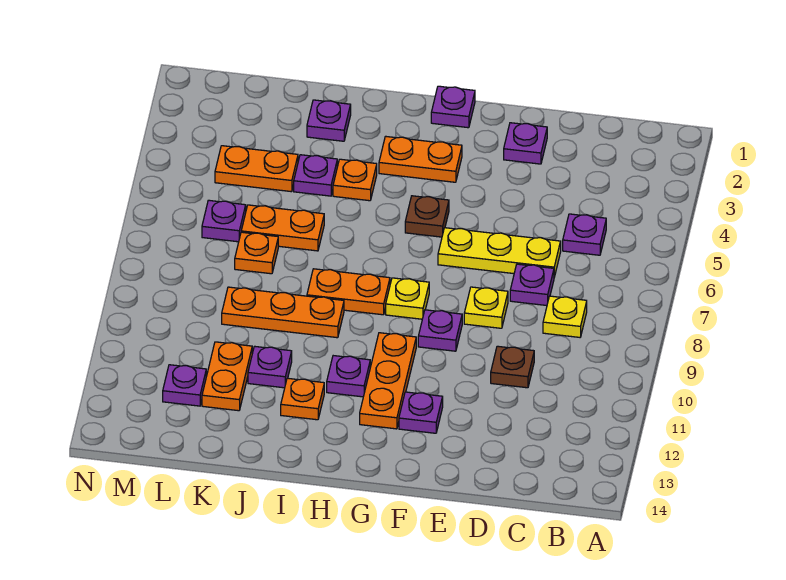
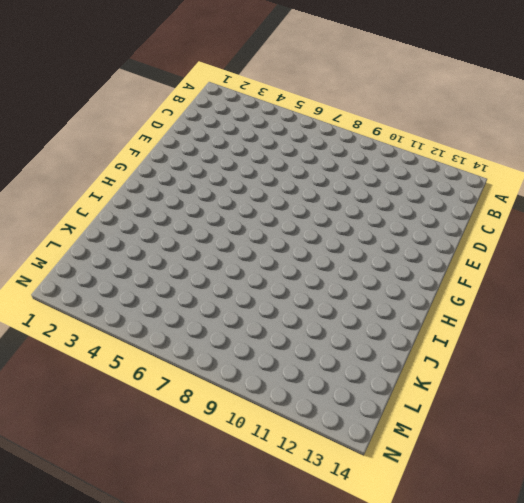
none -> purple plate C5 level 1
none -> yellow plate C8 level 1
none -> yellow plate D6:F6 level 1

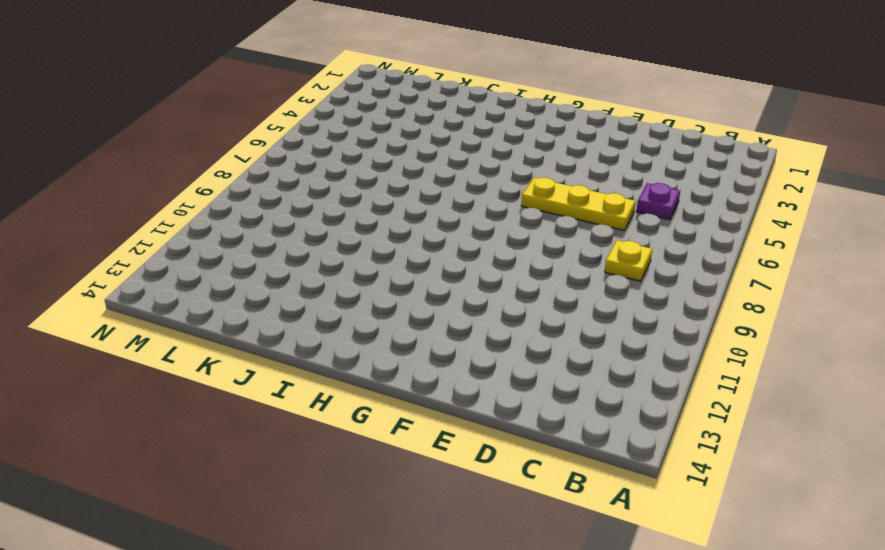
none -> purple plate D7 level 1
none -> brown plate D10 level 1
none -> purple plate E2 level 1

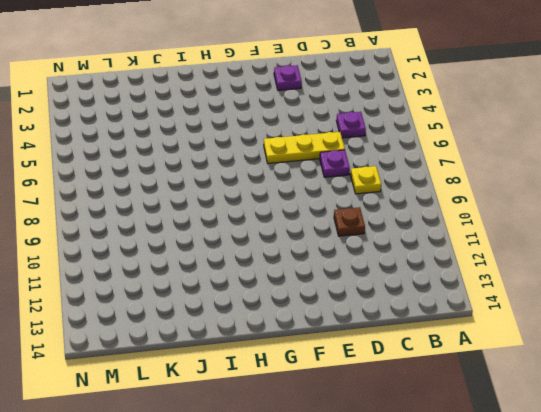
none -> yellow plate E8 level 1
none -> purple plate F9 level 1
none -> purple plate F12 level 1

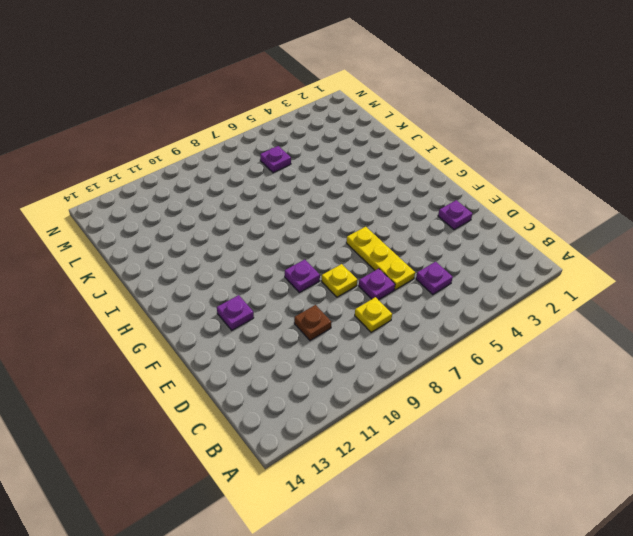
none -> purple plate G1 level 1
none -> orange plate G3:H3 level 1
none -> brown plate G5 level 1

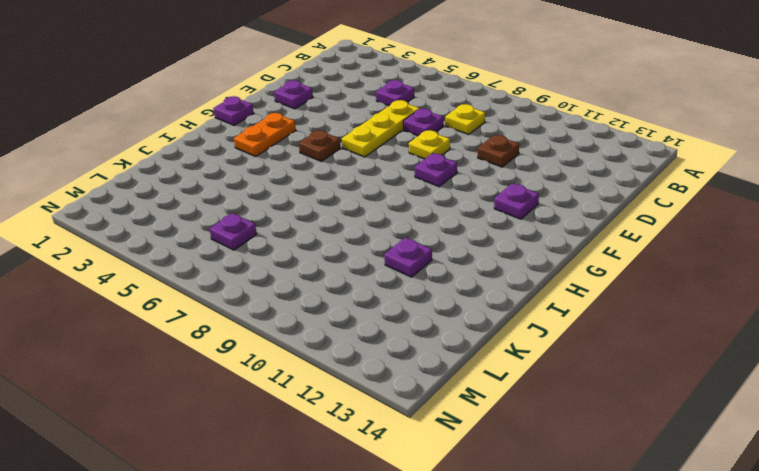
none -> yellow plate G8 level 1
none -> orange plate G10:G12 level 1
none -> orange plate H8:I8 level 1

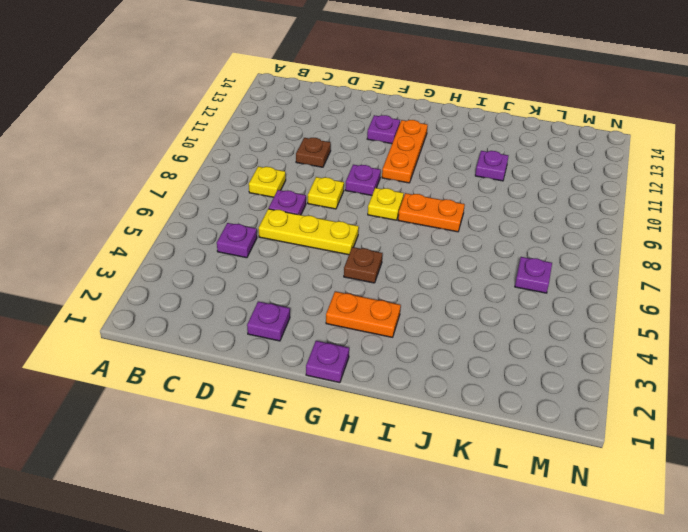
none -> purple plate H11 level 1
none -> orange plate I4 level 1
none -> orange plate I9:K9 level 1

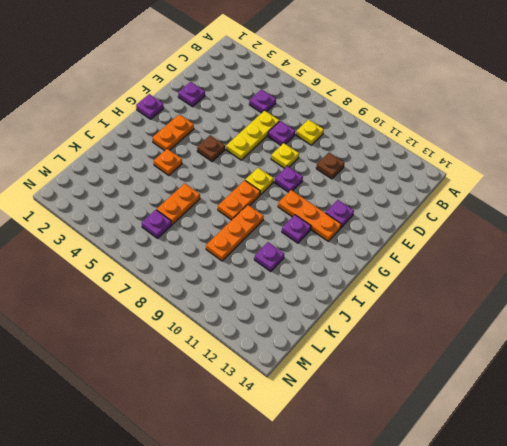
none -> orange plate I12 level 1
none -> purple plate J2 level 1
none -> purple plate J4 level 1

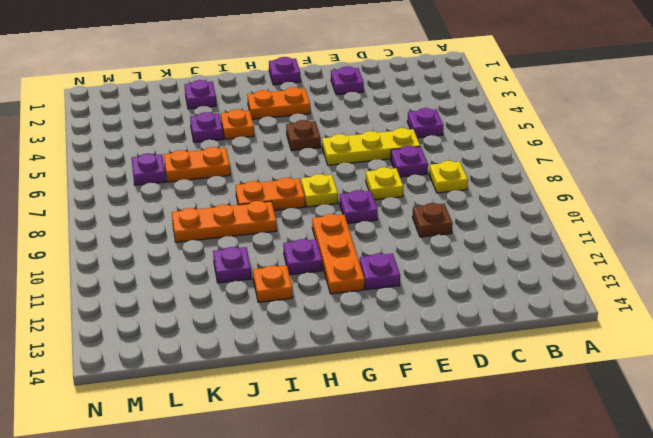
none -> orange plate K4:L4 level 1
none -> orange plate K7 level 1
none -> orange plate K11:K12 level 1

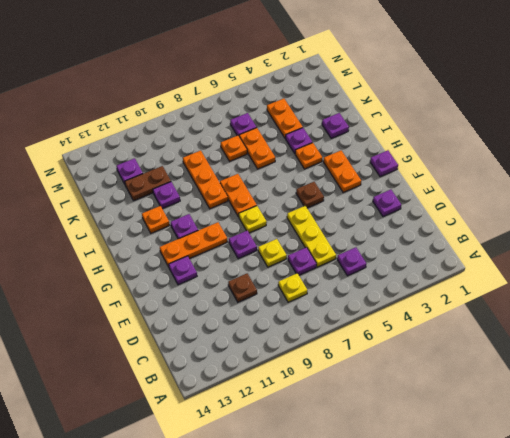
brown plate K11:K12 level 1 -> orange plate K11:K12 level 1

